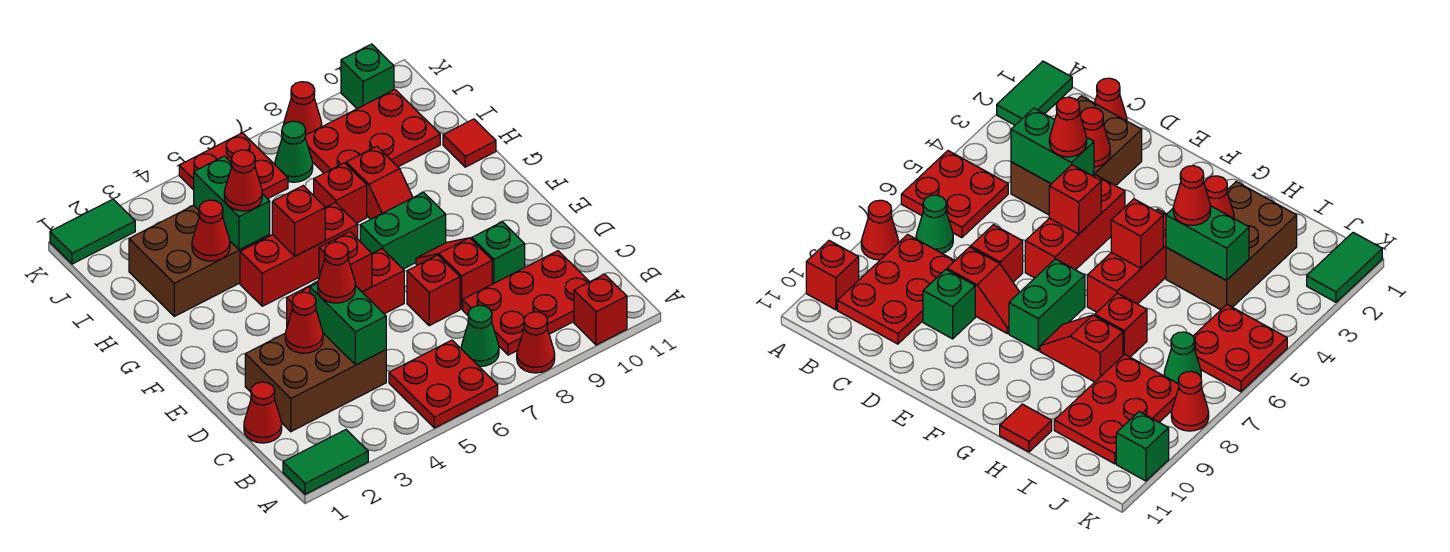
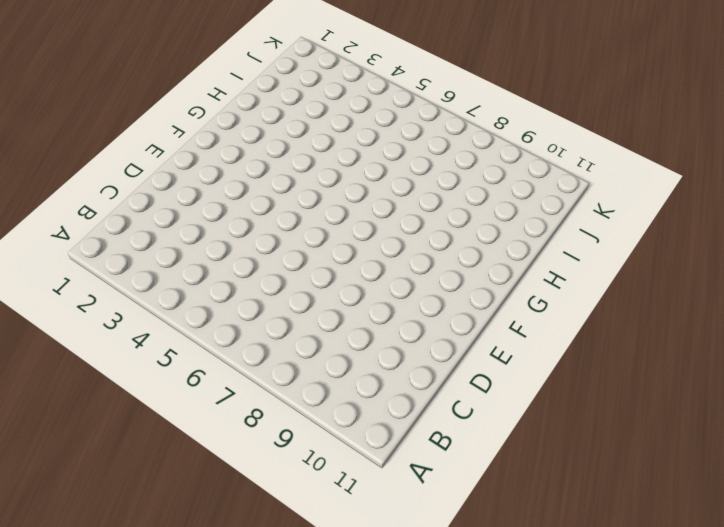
none -> green tile A1:A2 level 1
none -> red plate A5:B6 level 1
none -> red cone A8 level 1
none -> red brick A10 level 1

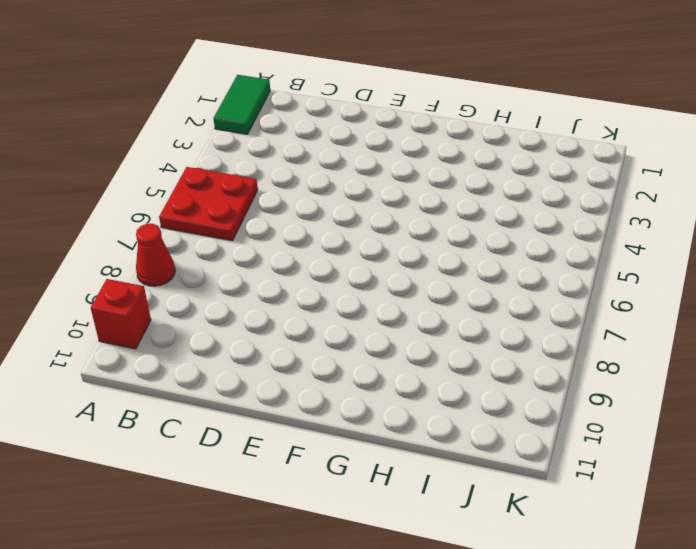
none -> green cone B7 level 1
none -> red plate B8:C10 level 1
none -> red cone C1 level 1
none -> brown brick C2:D4 level 1

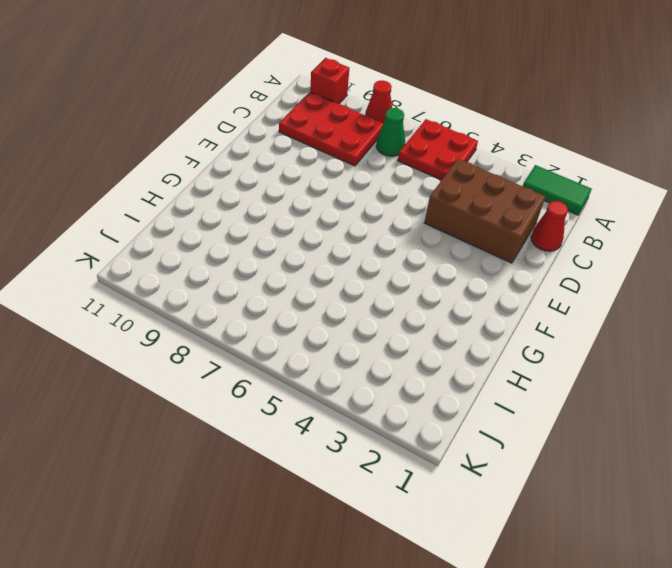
none -> red brick D7 level 1
none -> red slope D8:E8 level 1 top D
none -> green brick D9 level 1
none -> red brick E4:E6 level 1

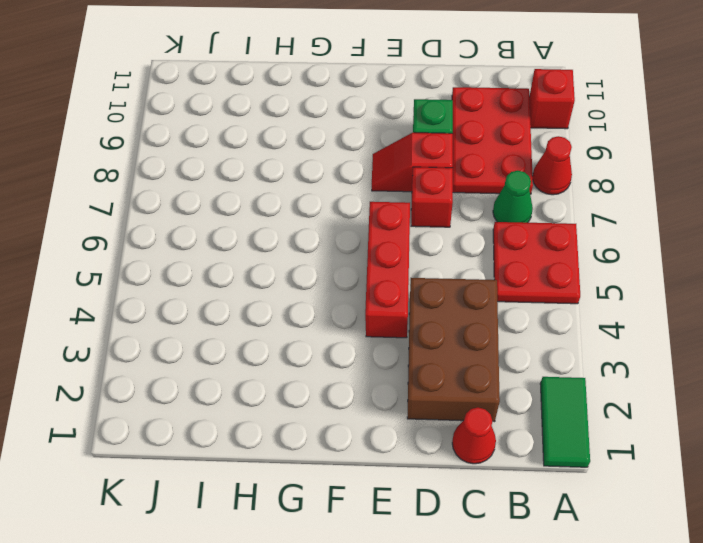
none -> green brick F7:F8 level 1
none -> red brick G4:G6 level 1
none -> red slope G8:H8 level 1 top H
none -> brown brick H2:I4 level 1

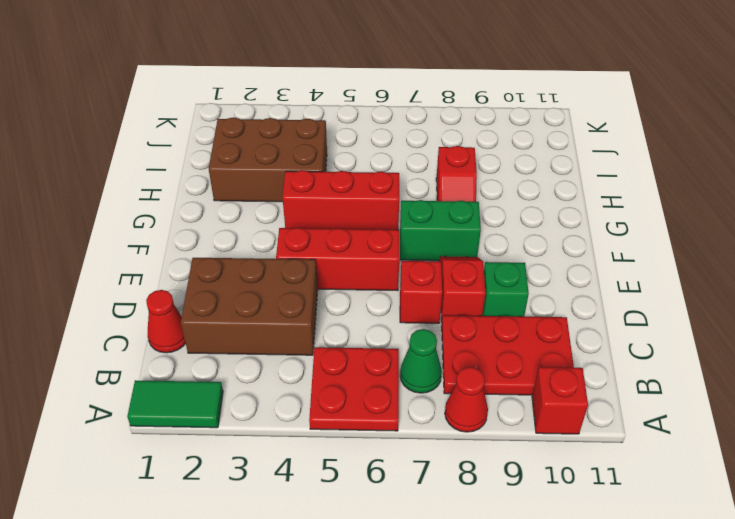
none -> red brick H7 level 1
none -> red tile H11 level 1
none -> red plate I8:J10 level 1
none -> red plate J5:K6 level 1

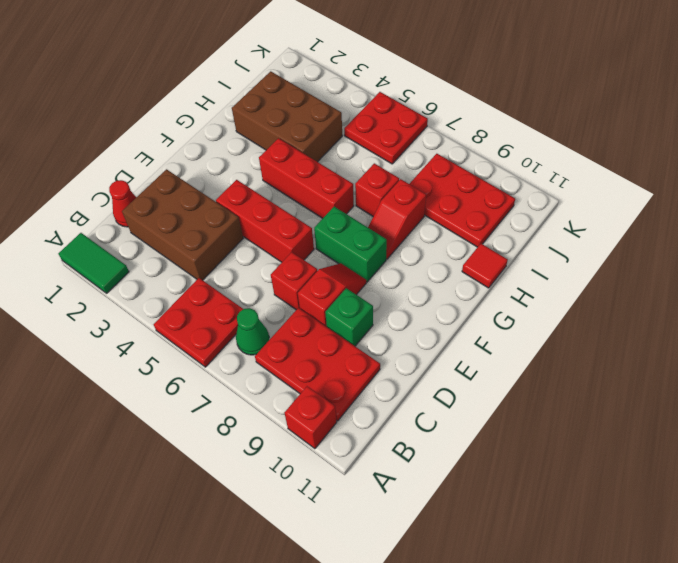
none -> red cone A8 level 1
none -> green cone J7 level 1
none -> green tile K1:K2 level 1
none -> red cone K8 level 1

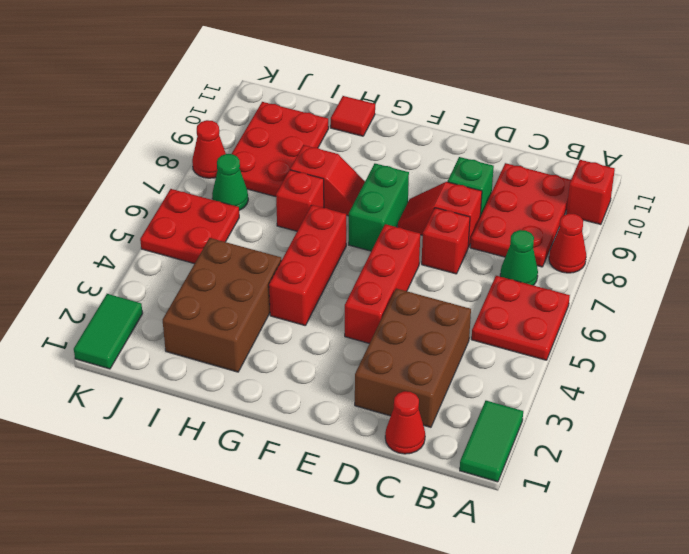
none -> green brick K10 level 1
none -> green brick C4:D4 level 2
none -> red cone D3 level 2
none -> red brick E5 level 2

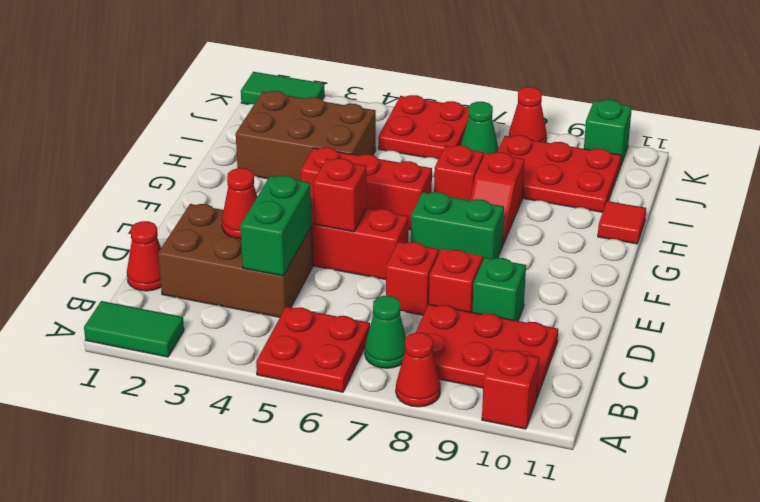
none -> red brick G5 level 2
none -> red cone H3 level 2
none -> green brick H4:I4 level 2
none -> red cone D4 level 3

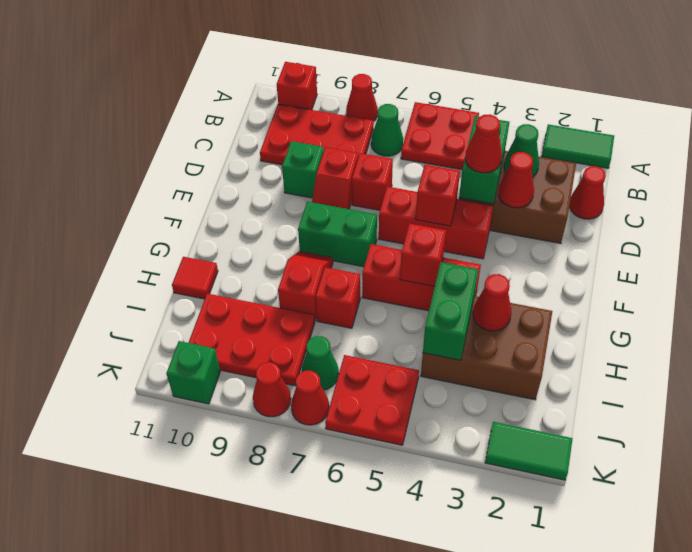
green cone C3 level 2 -> none
red cone K7 level 1 -> red cone H4 level 3

